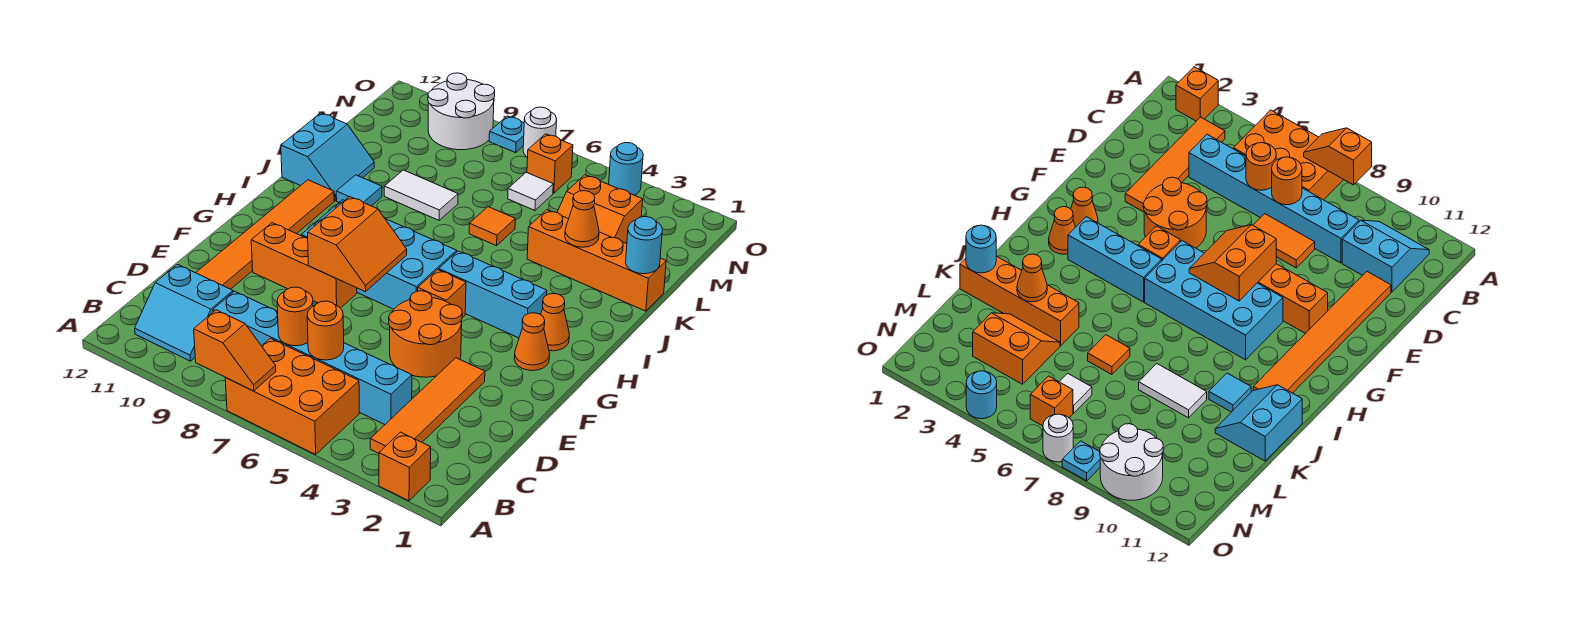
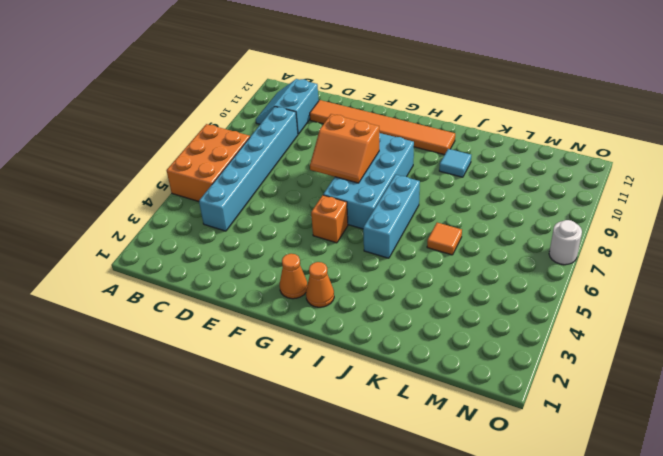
cyan brick I5:I7 level 1 -> cyan brick H3:H5 level 1
none -> orange brick A2 level 1
none -> orange tile B3:E3 level 1
none -> orange tile D7:D8 level 1
none -> orange round brick E4:F5 level 1

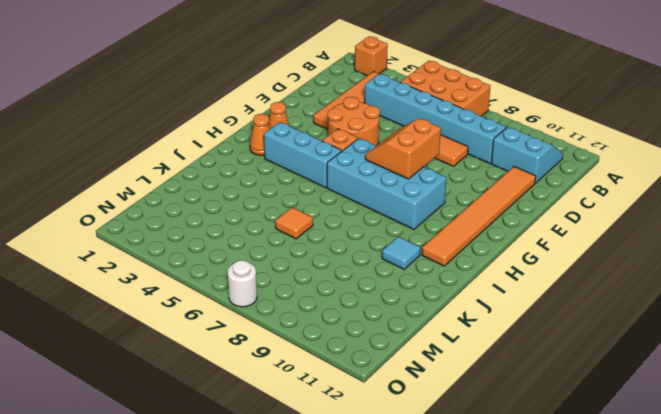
none -> orange brick F8:F10 level 1
none -> cyan slope J11:K12 level 1 top 12
none -> orange brick K1:K4 level 1
none -> white tile K8:K9 level 1

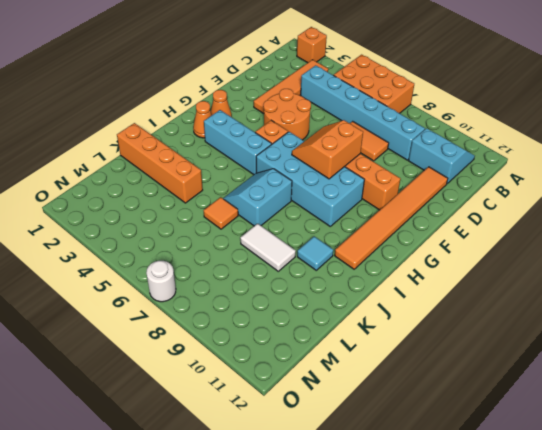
cyan slope I6:J7 level 1 top 7 -> cyan slope J11:K12 level 1 top 12
none -> orange slope L3:M4 level 1 top M
none -> white tile M6 level 1
none -> orange brick N6 level 1
none -> white round brick N9:O10 level 1

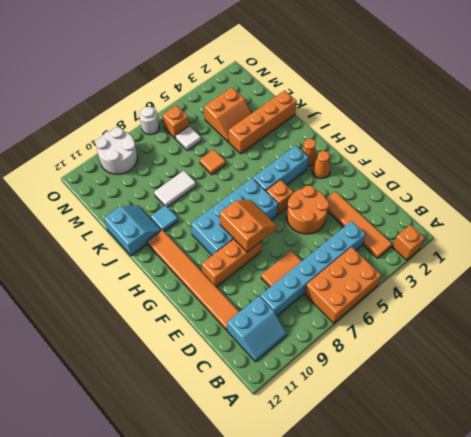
none -> cyan round brick O4 level 1
none -> cyan plate O8 level 1
none -> orange slope A7:A8 level 2 top 8
none -> orange round brick C6 level 2

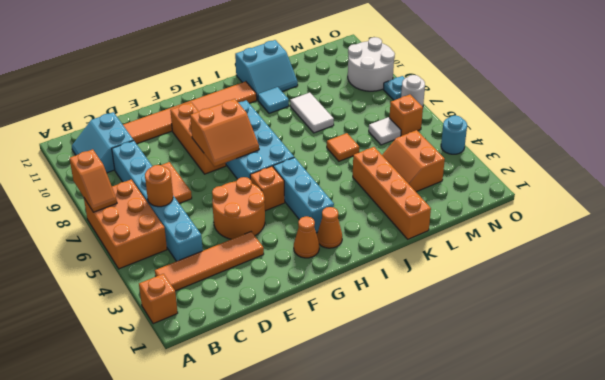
none -> orange round brick C7 level 2
none -> cyan round brick K1 level 2
none -> orange cone K3 level 2

